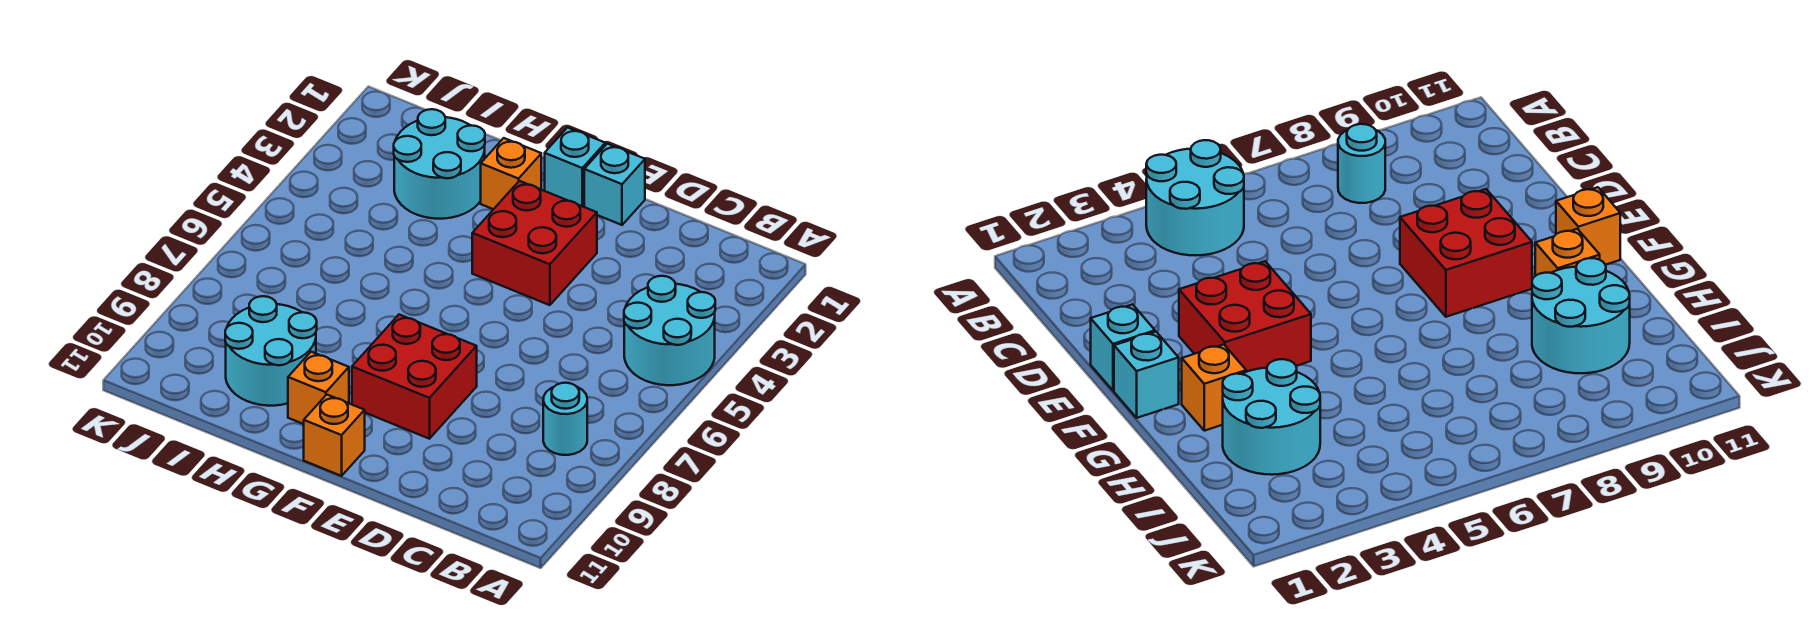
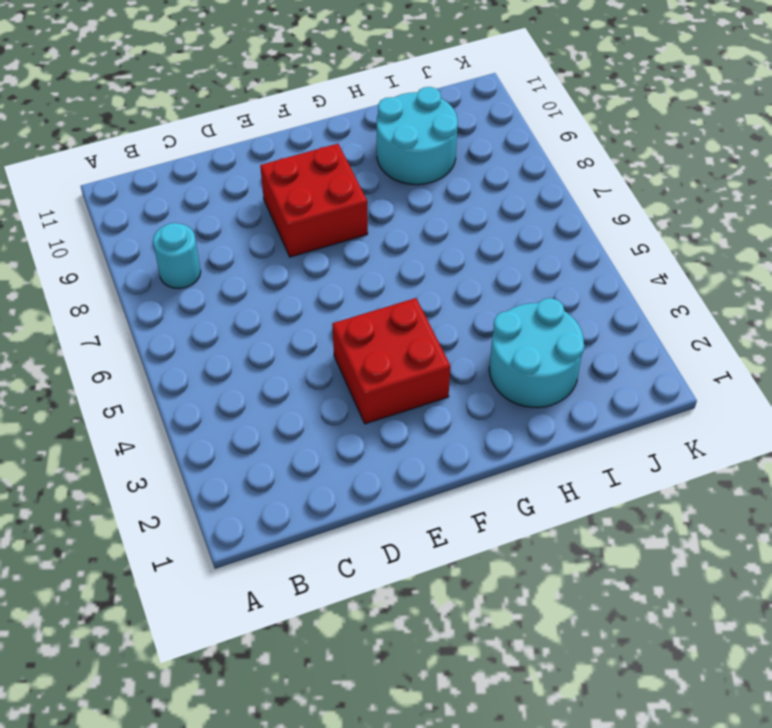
none -> cyan round brick A4:B5 level 1
none -> cyan brick E1 level 1

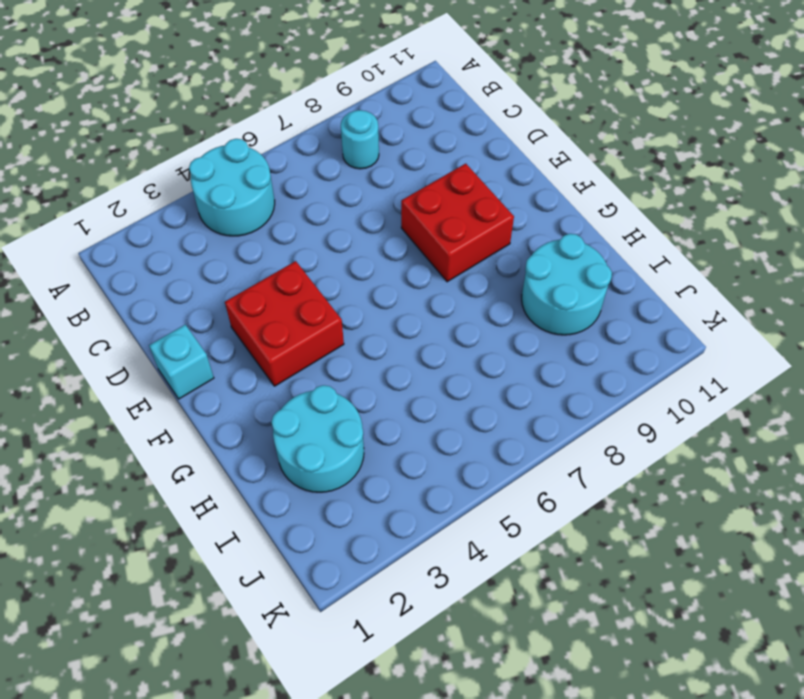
none -> cyan brick F1 level 1
none -> orange brick F11 level 1

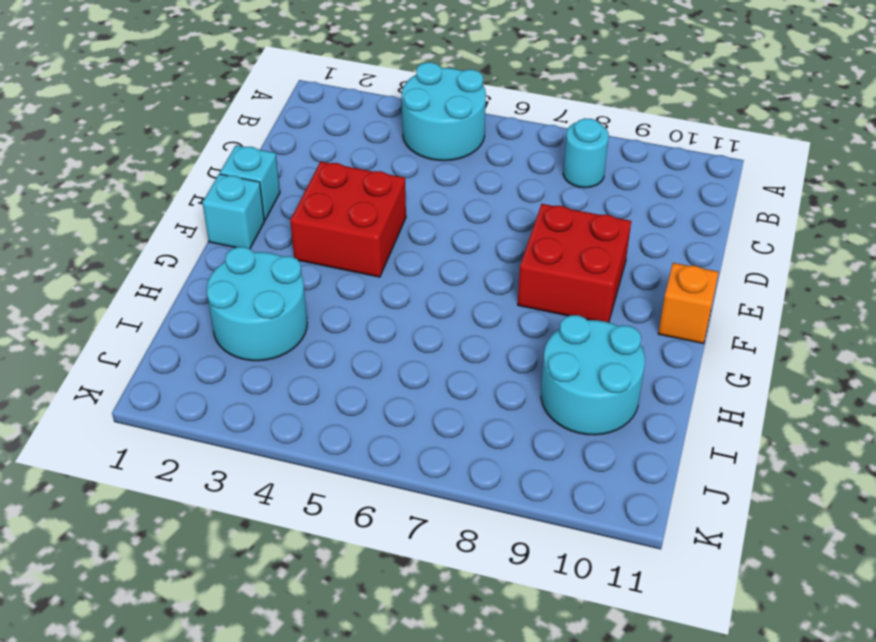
none -> orange brick G2 level 1
none -> orange brick G10 level 1

